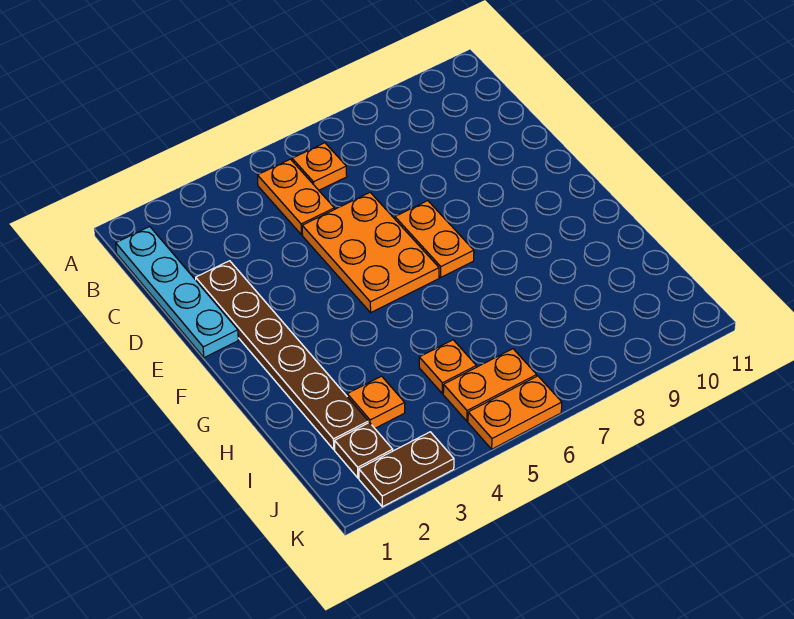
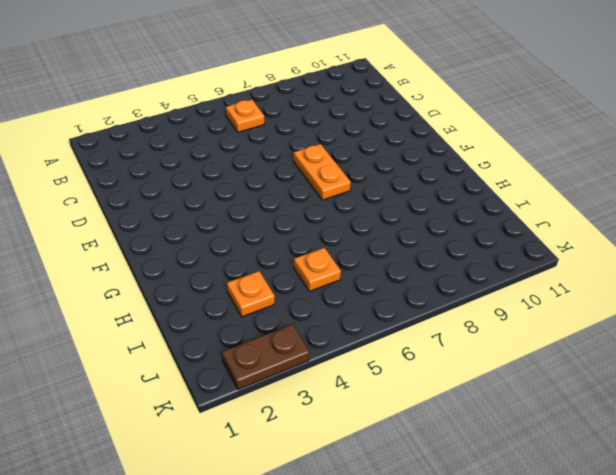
none -> cyan plate B1:E1 level 1
none -> orange plate B5:C5 level 1
none -> brown plate D2:I2 level 1

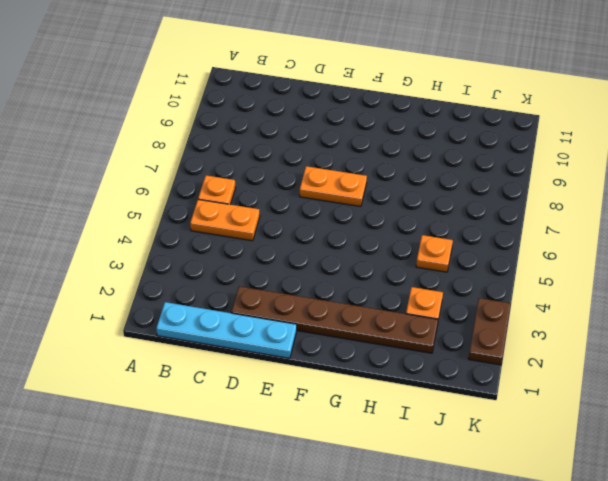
none -> orange plate D5:F6 level 1
none -> brown plate J2 level 1
none -> orange plate J5:J6 level 1

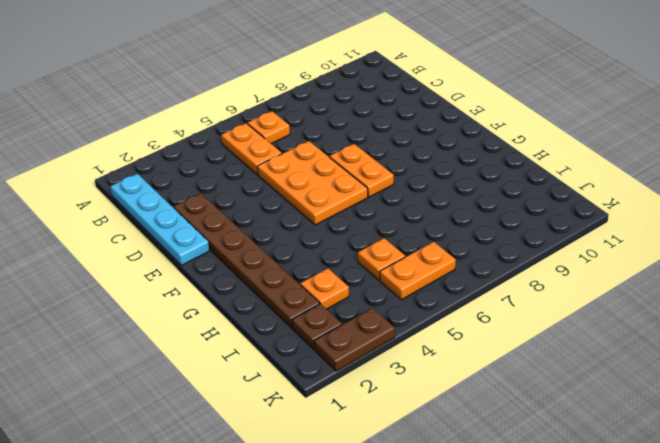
none -> orange plate K5:K6 level 1

